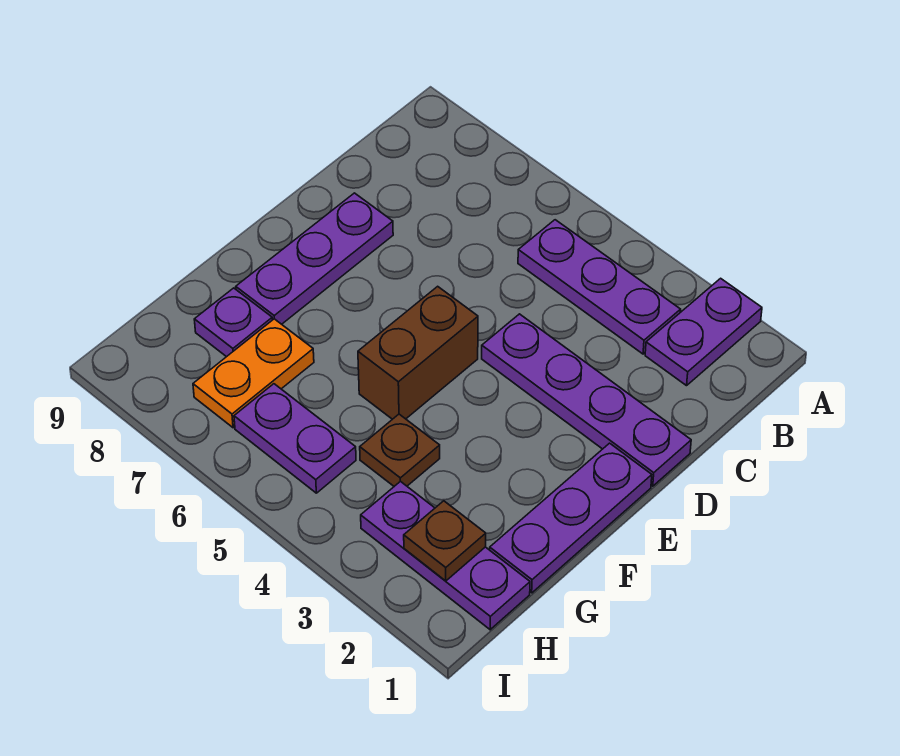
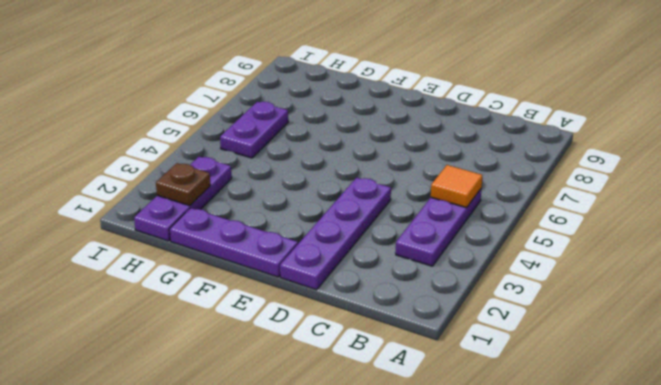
orange tile B5 level 2 -> none
none -> purple plate A2:B2 level 1
none -> purple plate D8:F8 level 1
none -> brown brick E5:F5 level 1

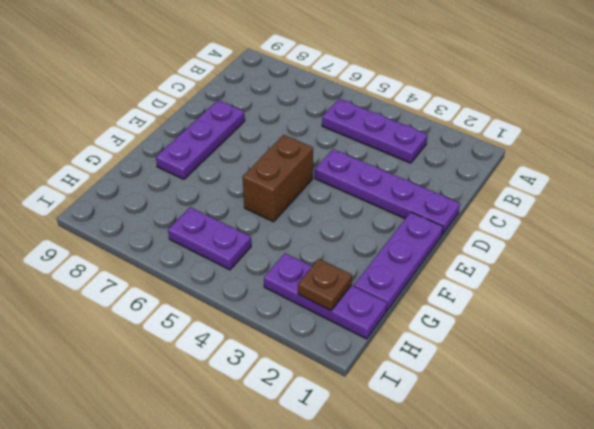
none -> purple plate A2:B2 level 1
none -> brown plate G4 level 1
none -> orange plate G7:H7 level 1

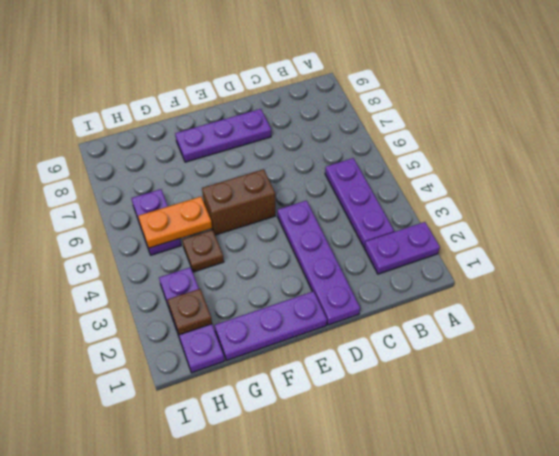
orange plate G5:H5 level 2 -> orange plate G7:H7 level 1
none -> purple plate G8 level 1

